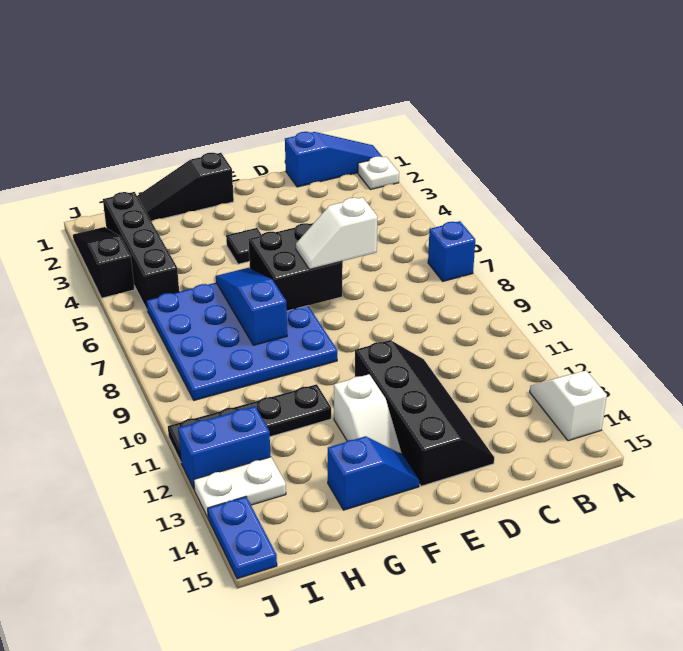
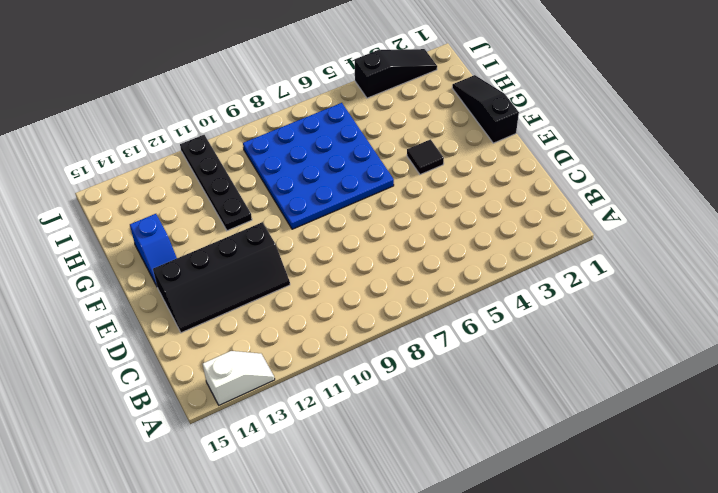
none -> blue slope A1:C1 level 1 top C
none -> white plate A2 level 1
none -> blue brick A7 level 1

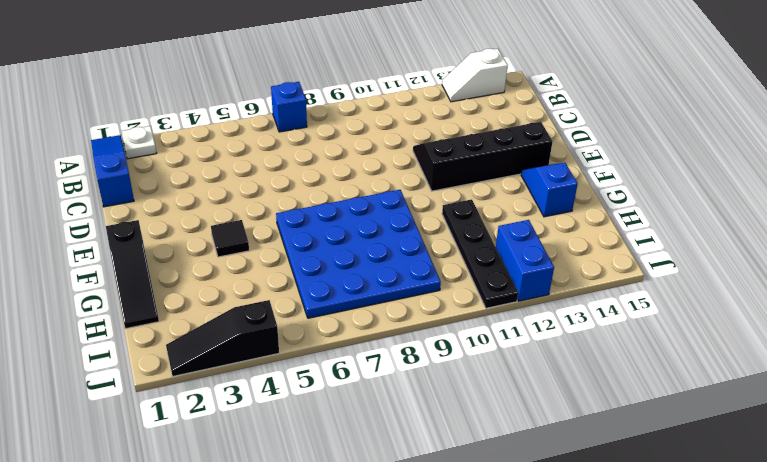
none -> white slope F12:F13 level 1 top 12
none -> black brick I2:I5 level 1
none -> white plate I13:J13 level 1

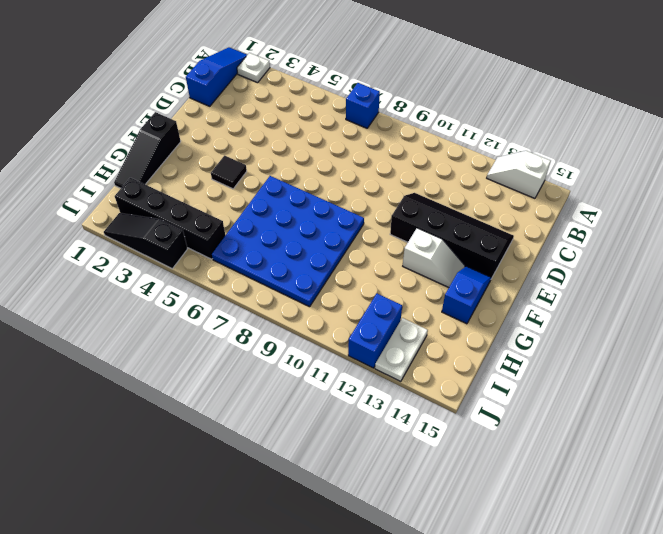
none -> black plate G11:J11 level 1
none -> blue plate J14:J15 level 1
none -> black brick E6:F7 level 2

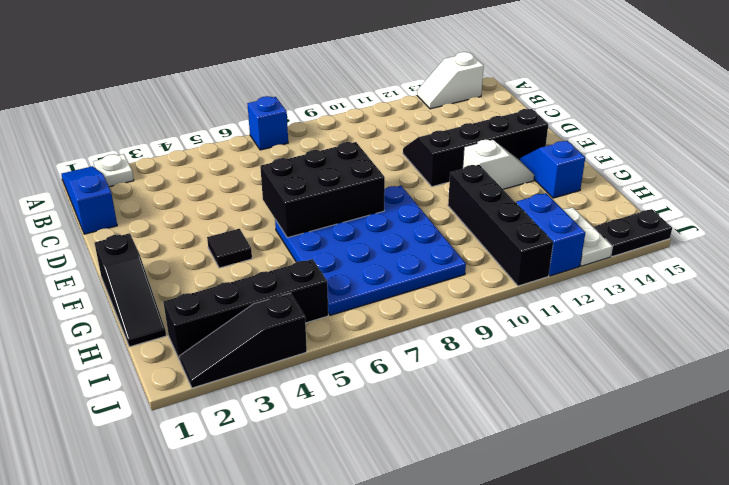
black brick E6:F8 level 2 -> black brick E6:F7 level 2
black brick G11:J11 level 1 -> black plate G11:J11 level 1
black plate J14:J15 level 1 -> blue plate J14:J15 level 1
none -> blue slope G6:G8 level 2 top 8
none -> white slope D7:E7 level 3 top D

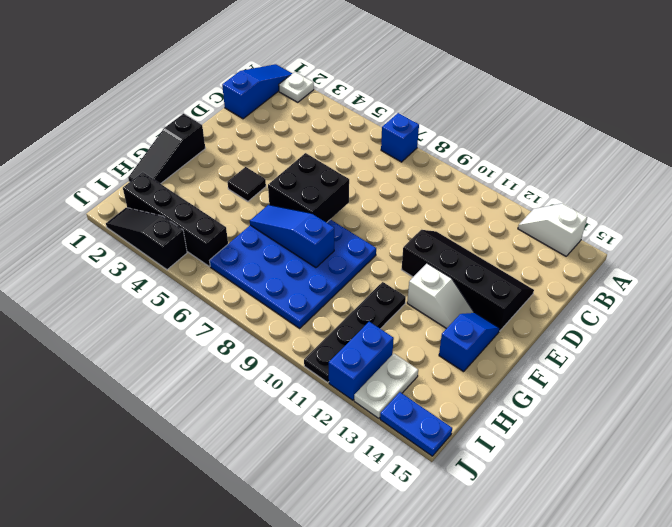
none -> white slope D7:E7 level 3 top D

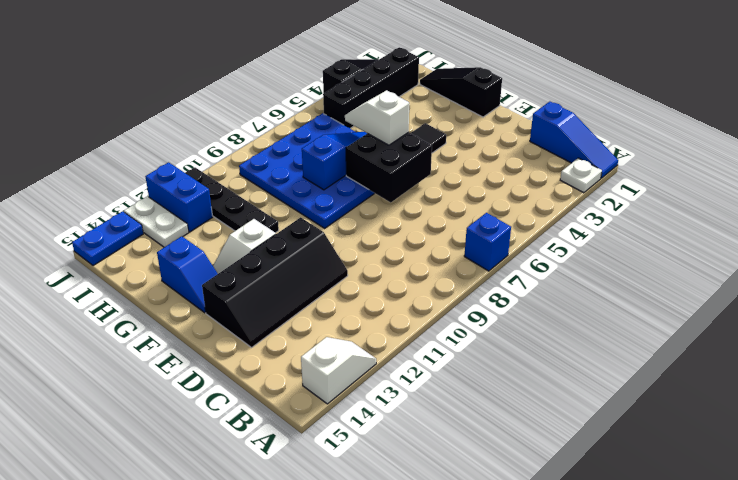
white slope F6:G6 level 3 top F -> white slope D7:E7 level 3 top D

